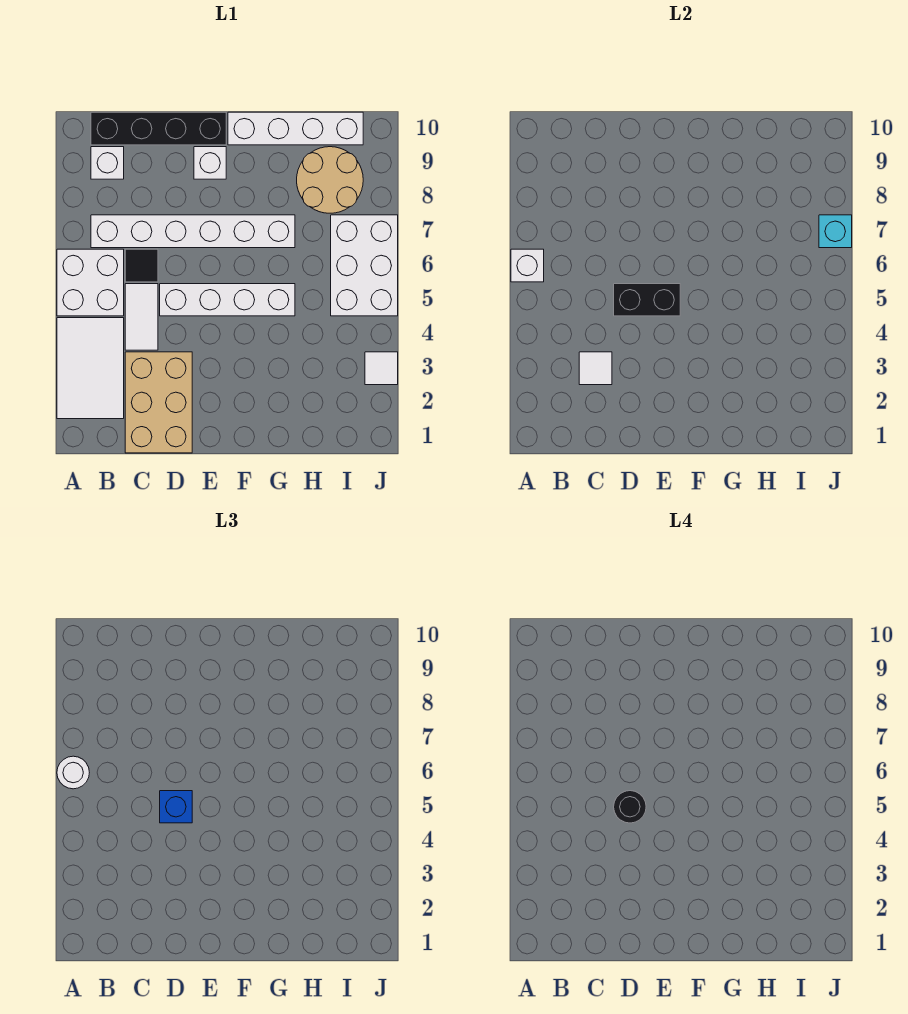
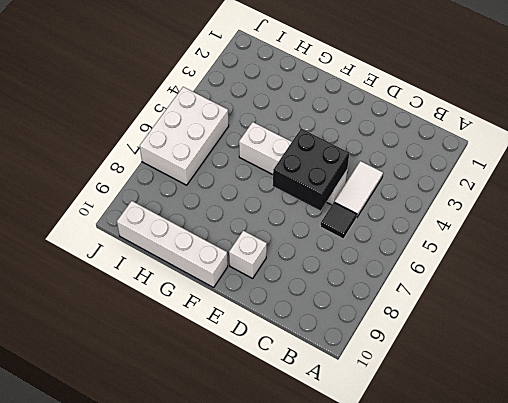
black brick D5:E6 level 2 -> black brick D5:E5 level 2
none -> white tile A2:B4 level 1
none -> white brick A5:B6 level 1
none -> white brick B7:G7 level 1

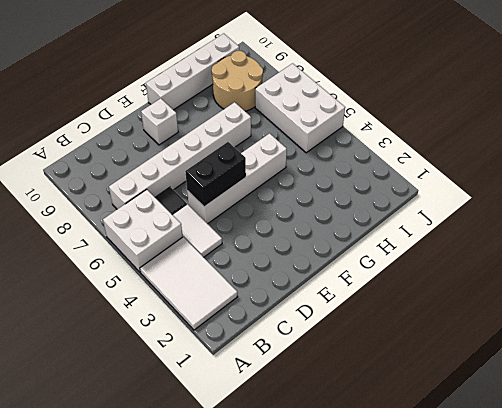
none -> white brick B9 level 1
none -> black brick B10:E10 level 1
none -> tan brick C1:D3 level 1

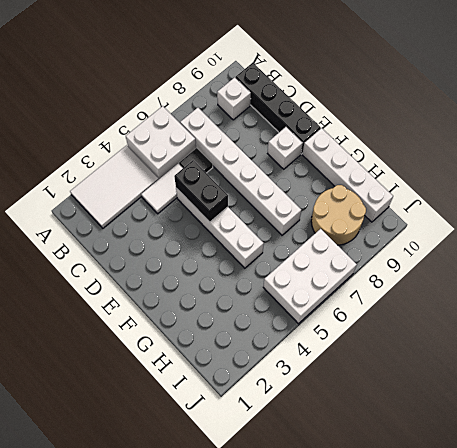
none -> tan brick C1:D3 level 1
none -> white tile J3 level 1
none -> white brick A6 level 2

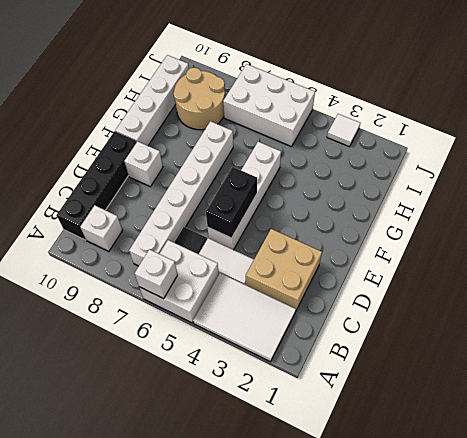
tan brick C2:D3 level 1 -> tan brick C1:D3 level 1
none -> white tile C3 level 2
none -> cyan brick J7 level 2
none -> white round brick A6 level 3

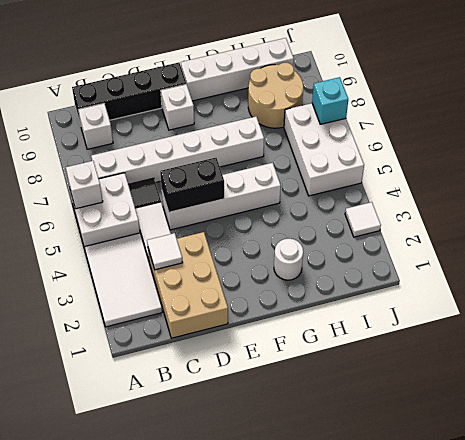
white round brick G2 level 1 -> white round brick A6 level 3
none -> blue brick D5 level 3
none -> black round brick D5 level 4

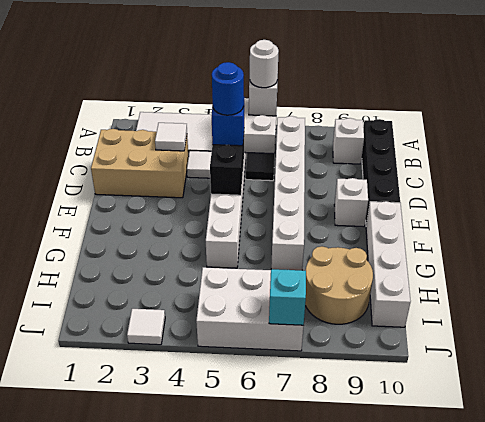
blue round brick D5 level 4 -> black round brick D5 level 4

